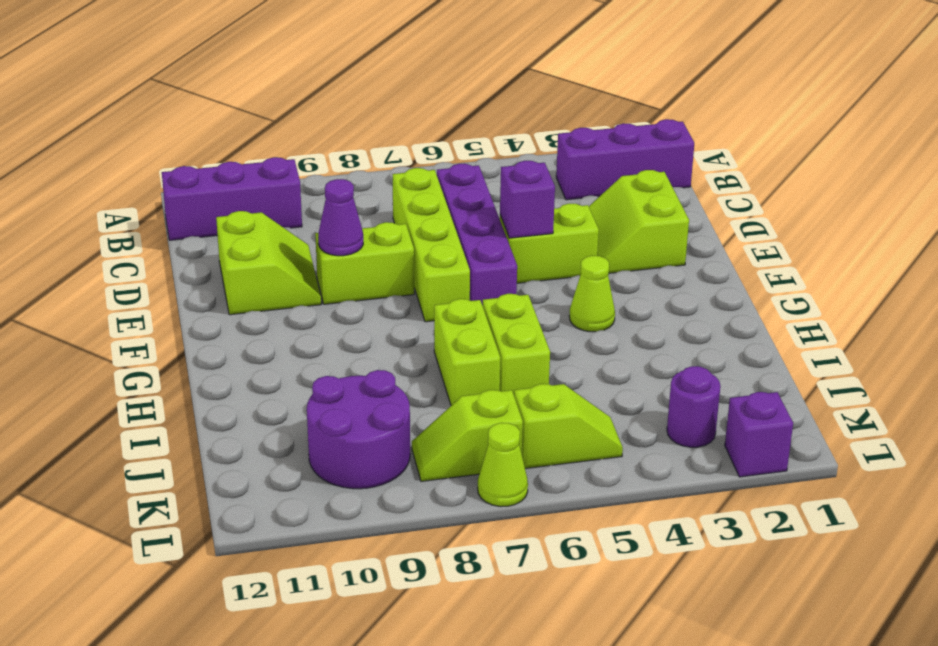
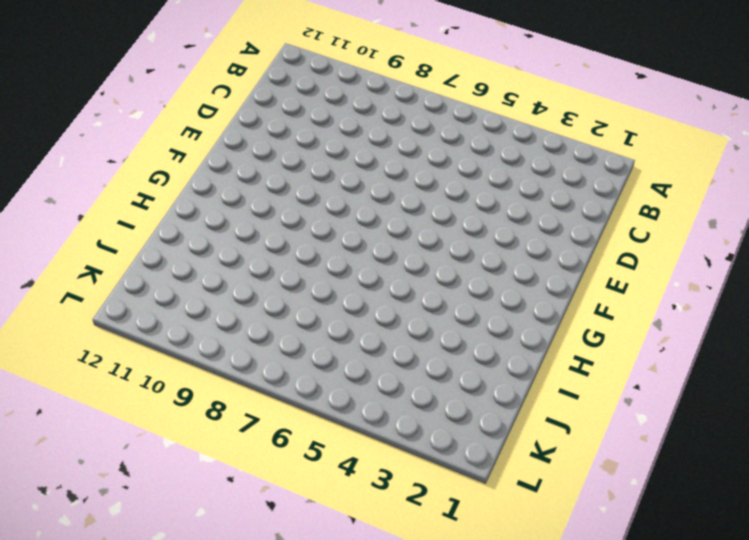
none -> purple brick B1:B3 level 1
none -> purple brick B10:B12 level 1
none -> purple brick C6:F6 level 1

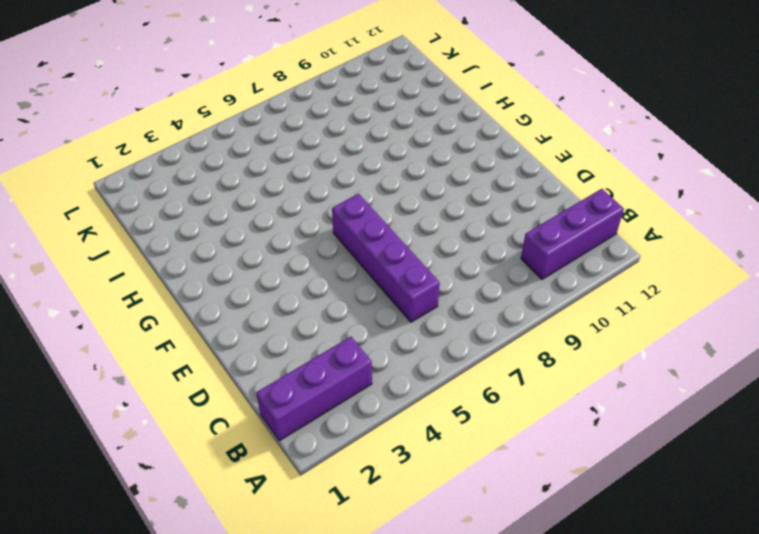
none -> lime brick C7:F7 level 1
none -> lime slope D2:E3 level 1 top 2
none -> lime slope D10:E11 level 1 top 11

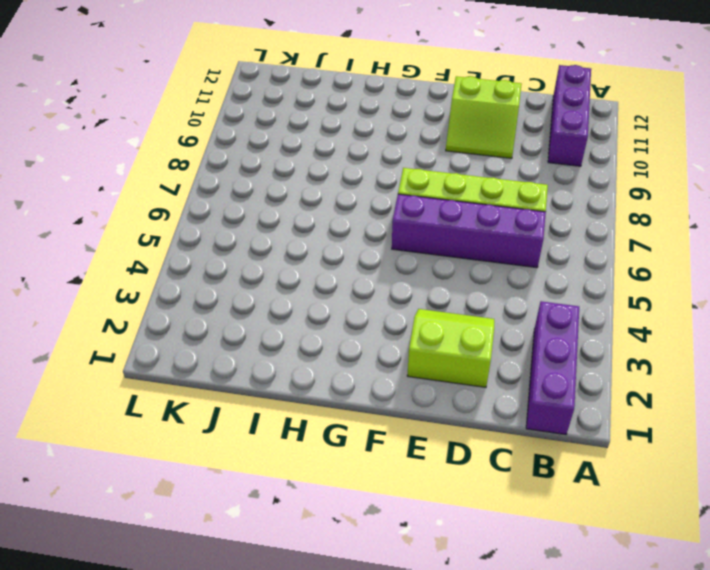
none -> lime brick E4:E5 level 1
none -> lime brick E8:E9 level 1
none -> lime cone G4 level 1

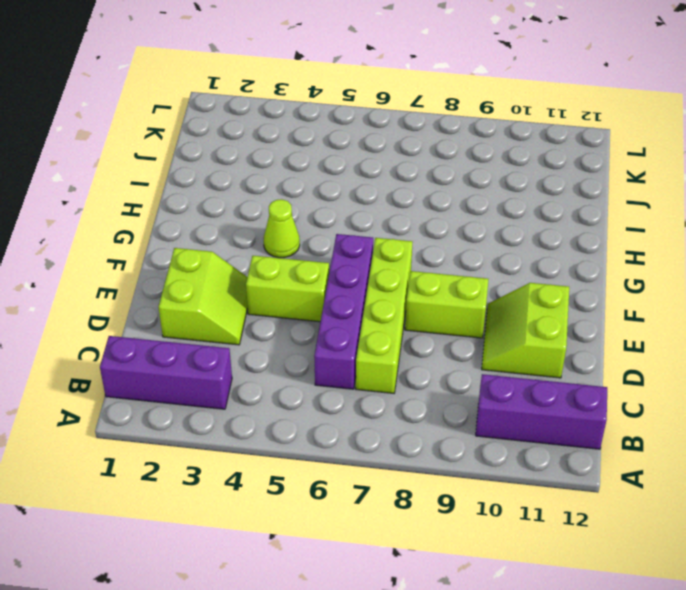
none -> lime brick H6:I6 level 1
none -> lime brick H7:I7 level 1
none -> purple round brick J9:K10 level 1

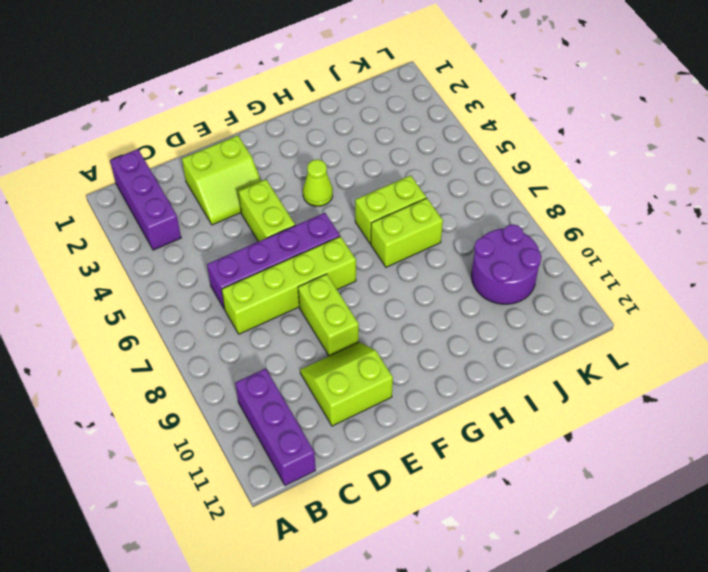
none -> purple round brick K3 level 1
none -> lime slope K5:K6 level 1 top 6
none -> lime slope K7:K8 level 1 top 7

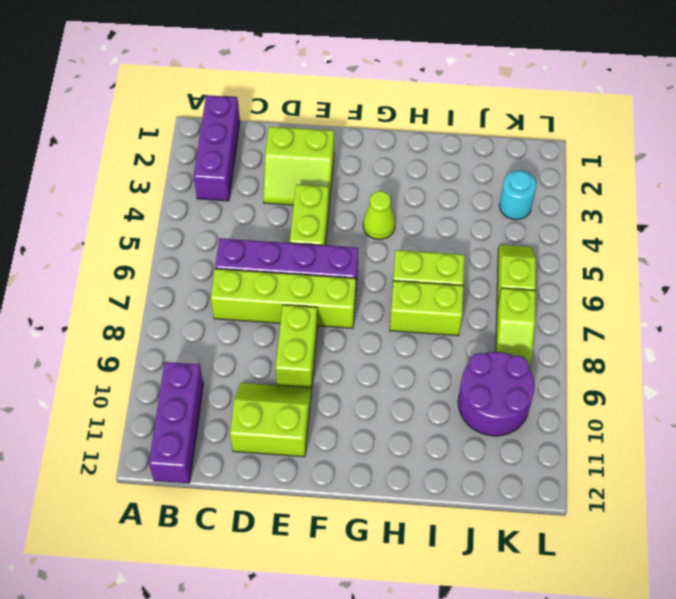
cyan round brick K3 level 1 -> purple round brick K3 level 1
none -> purple brick L2 level 1
none -> lime cone L7 level 1
none -> purple brick E5 level 2

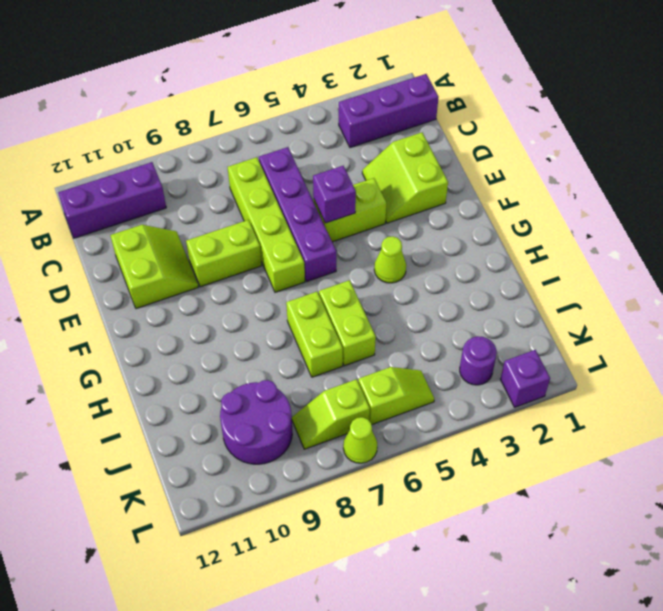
none -> purple cone E9 level 2

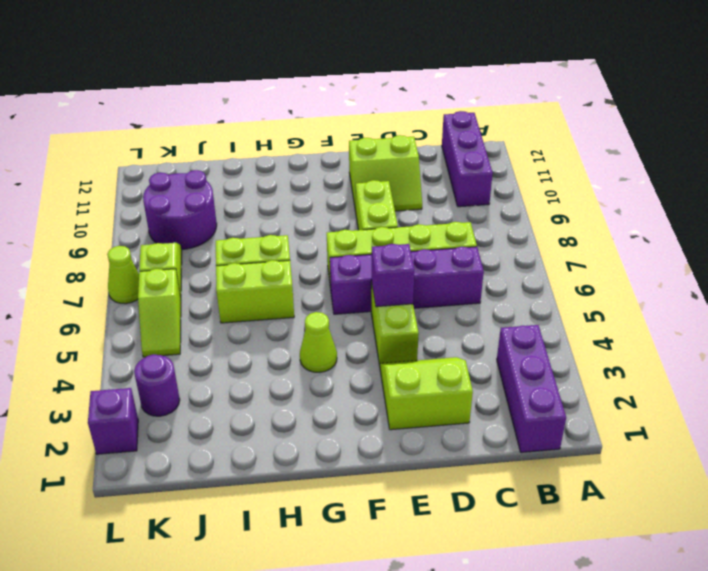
none -> purple cone E9 level 2

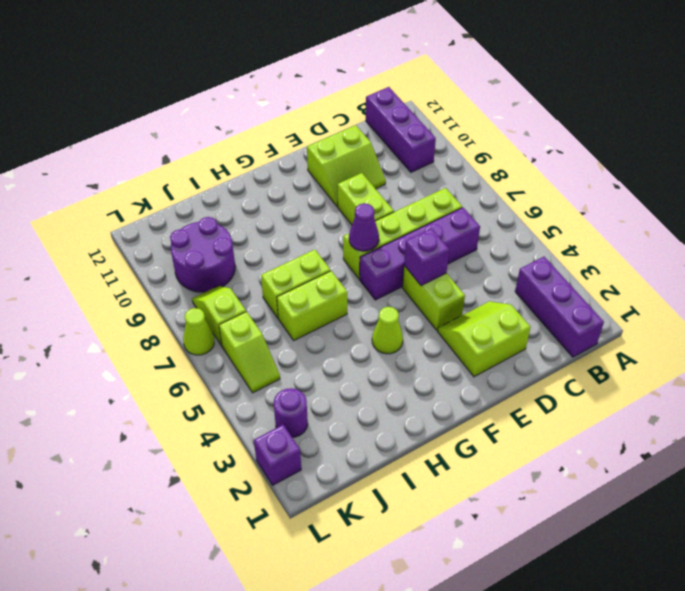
purple cone F7 level 2 -> purple cone E9 level 2

